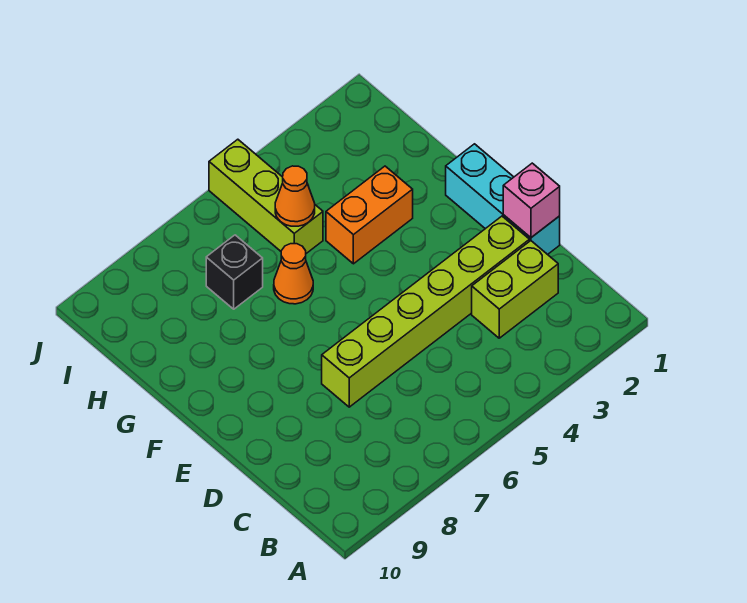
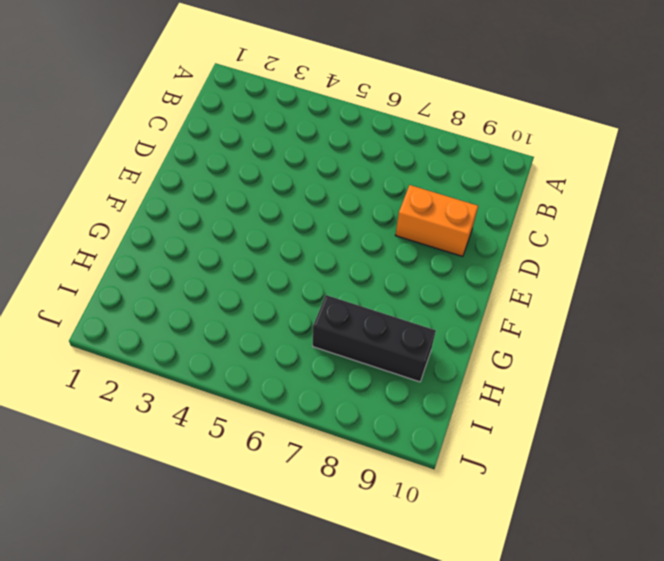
orange brick D8:D9 level 1 -> orange brick G3:G4 level 1
black brick H7:H9 level 1 -> black brick H7 level 1
none -> lime brick C2:C3 level 1
none -> cyan brick D1:F1 level 1

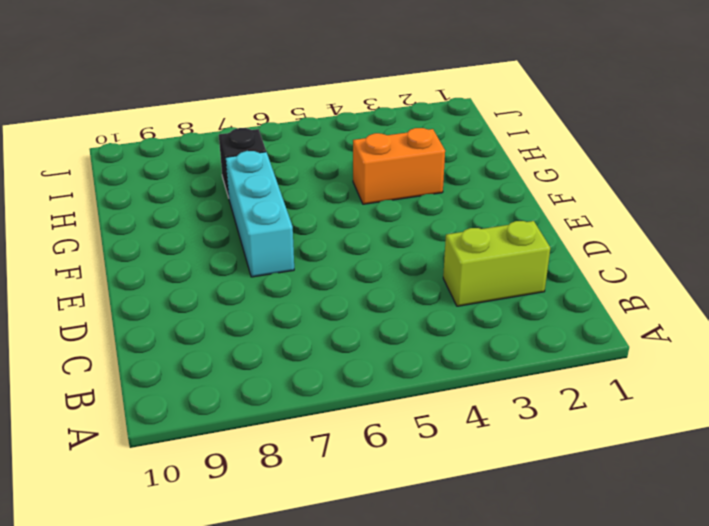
cyan brick E7:G7 level 1 -> cyan brick D1:F1 level 1
none -> lime brick D2:D7 level 1
none -> orange cone G6 level 1

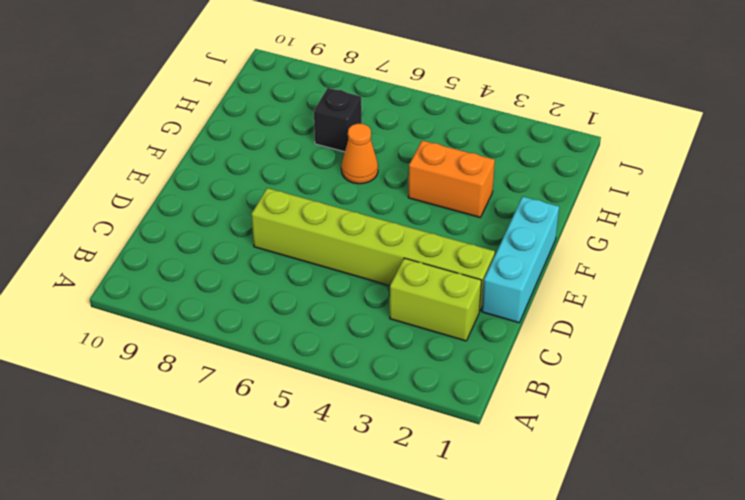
none -> lime brick H5:J5 level 1
none -> pink brick D1 level 2

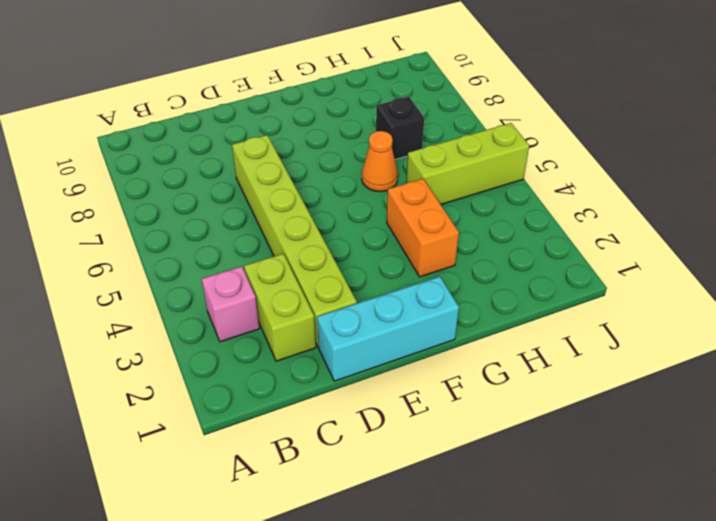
pink brick B3 level 1 -> pink brick D1 level 2
none -> orange cone H5 level 2

